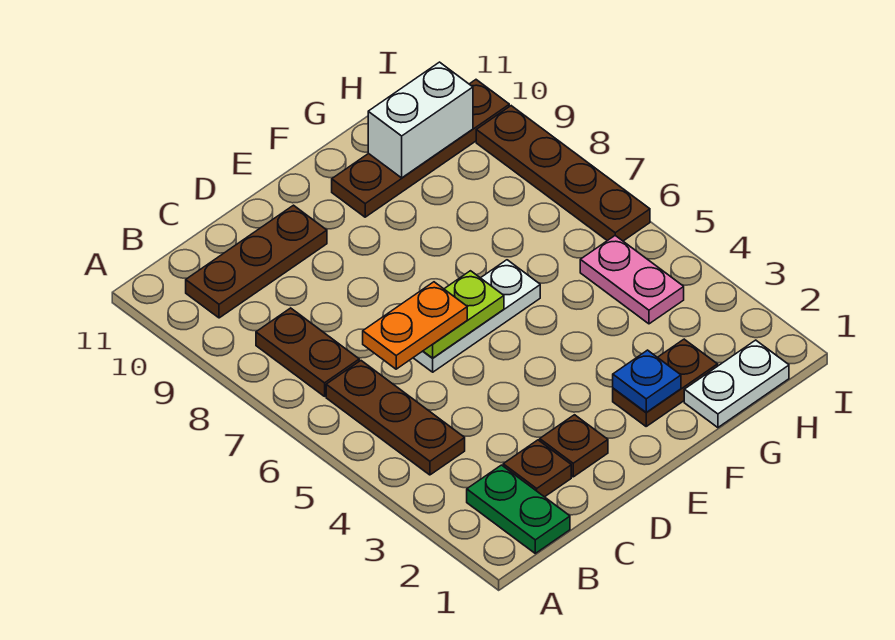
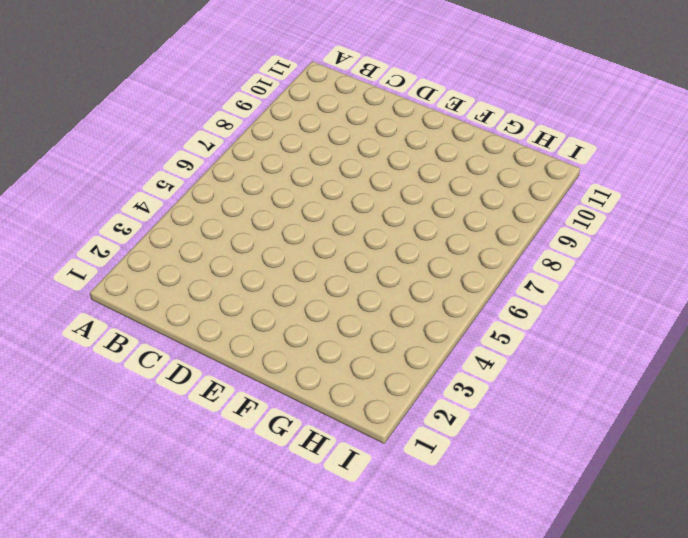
none -> green plate B1:B2 level 1
none -> brown plate B4:B6 level 1
none -> brown plate B7:B8 level 1

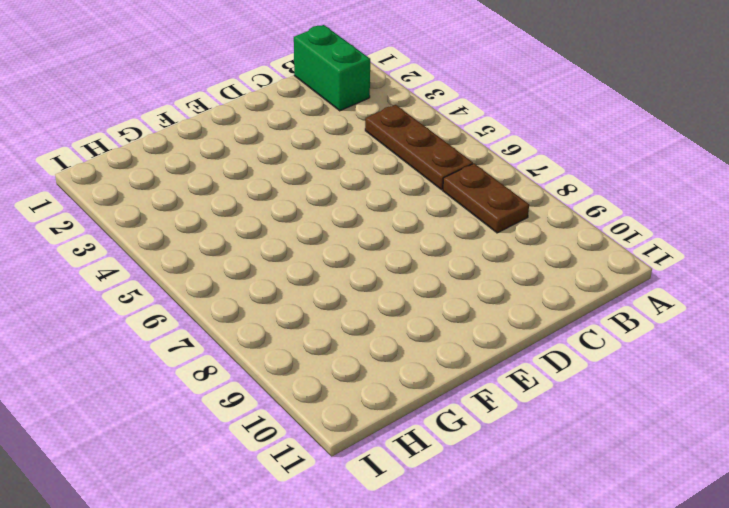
green brick B1:B2 level 1 -> green plate B1:B2 level 1
none -> brown plate B10:D10 level 1
none -> brown plate C2 level 1
none -> brown plate D2 level 1

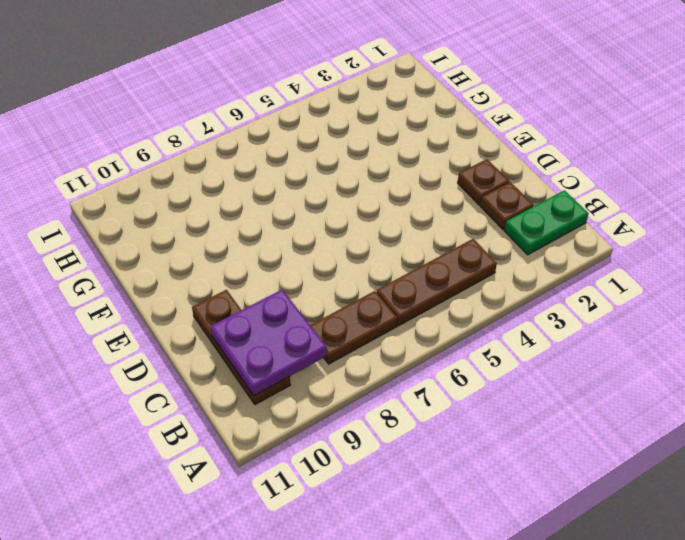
purple plate B9:C10 level 2 -> none
none -> white plate D6:F6 level 1
none -> brown plate F2:G2 level 1
none -> brown plate F10:I10 level 1

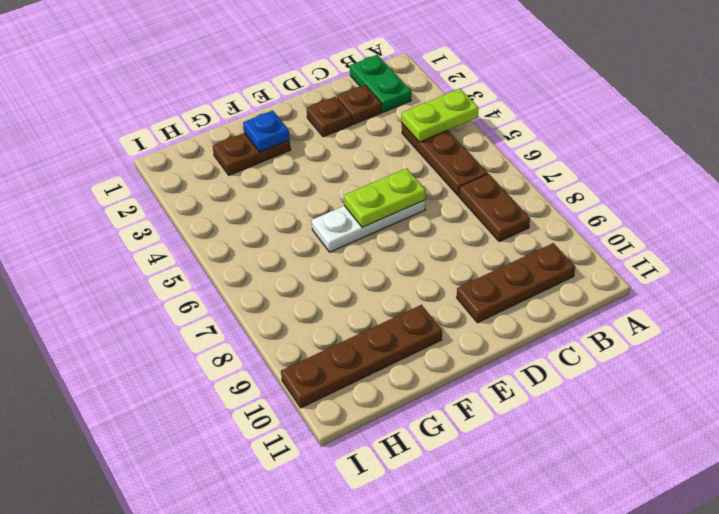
lime plate A4:B4 level 2 -> none
none -> white plate G1:H1 level 1
none -> pink plate H4:H5 level 1
none -> brown plate I6:I9 level 1

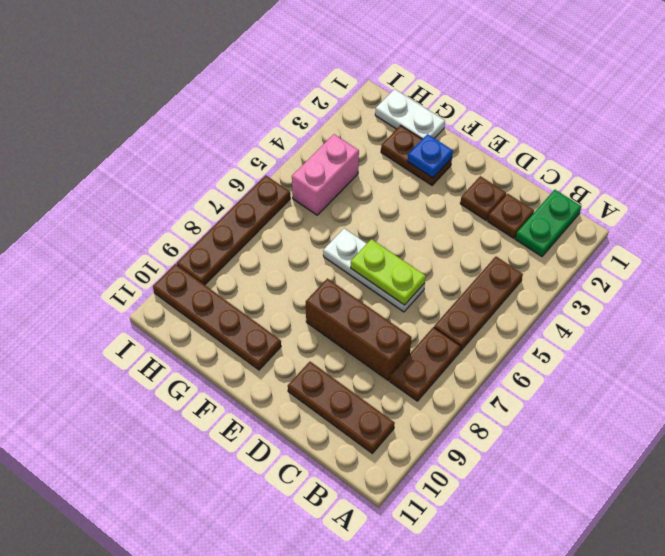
brown brick C8:E8 level 1 -> none
pink brick H4:H5 level 1 -> pink plate H4:H5 level 1
none -> white brick G10:H10 level 2
none -> orange plate C6:D6 level 3

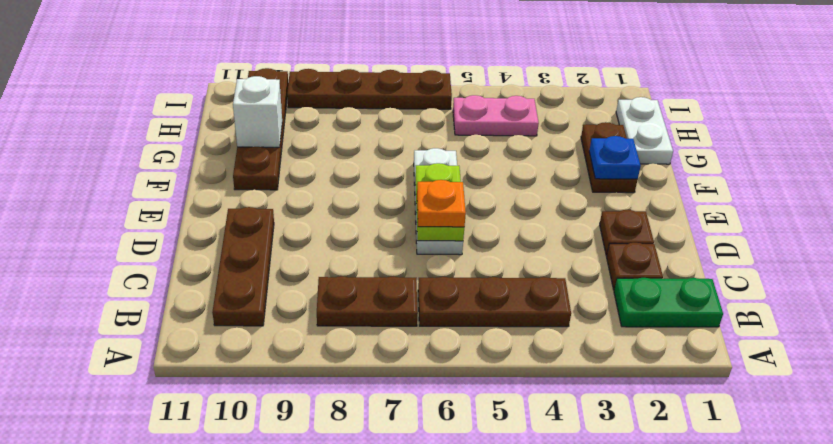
orange plate D6 level 3 -> orange plate C6:D6 level 3
white brick G10 level 2 -> white brick G10:H10 level 2

